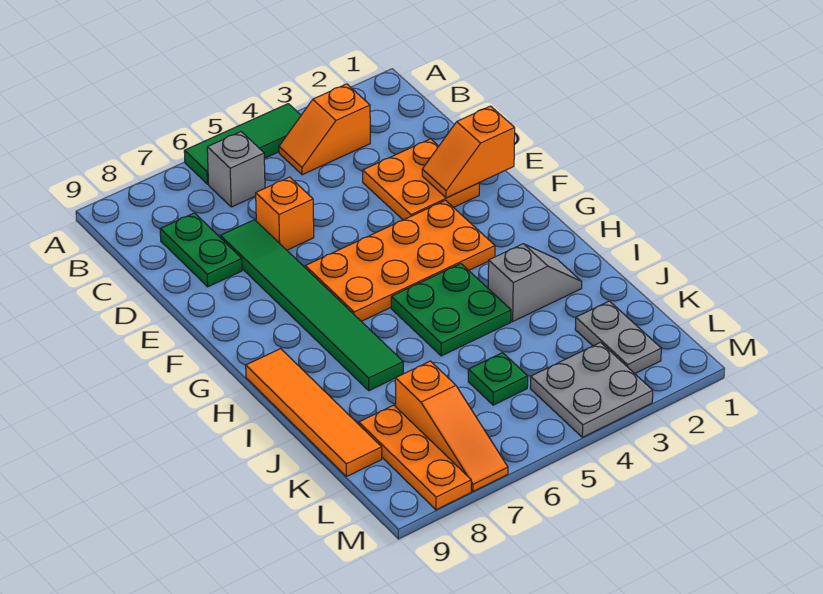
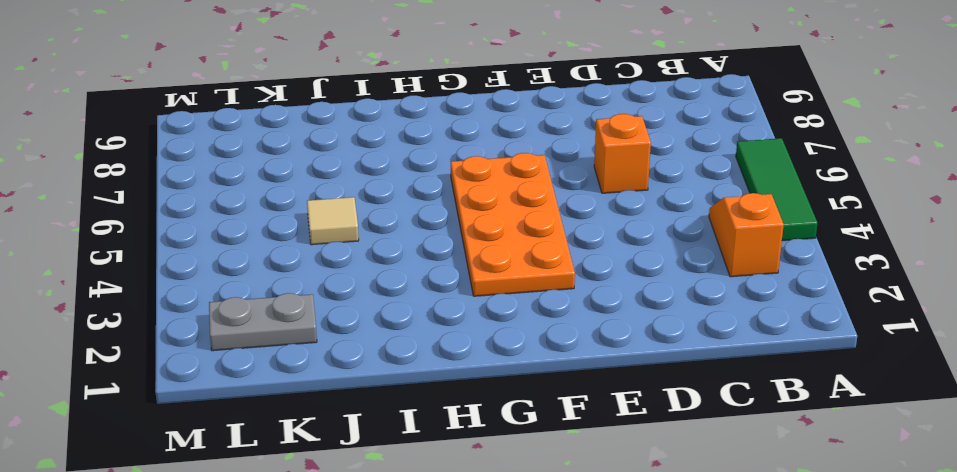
tan tile J5 level 1 -> none
none -> grey brick B6 level 1
none -> green plate C8:D8 level 1
none -> orange plate D2:E3 level 1

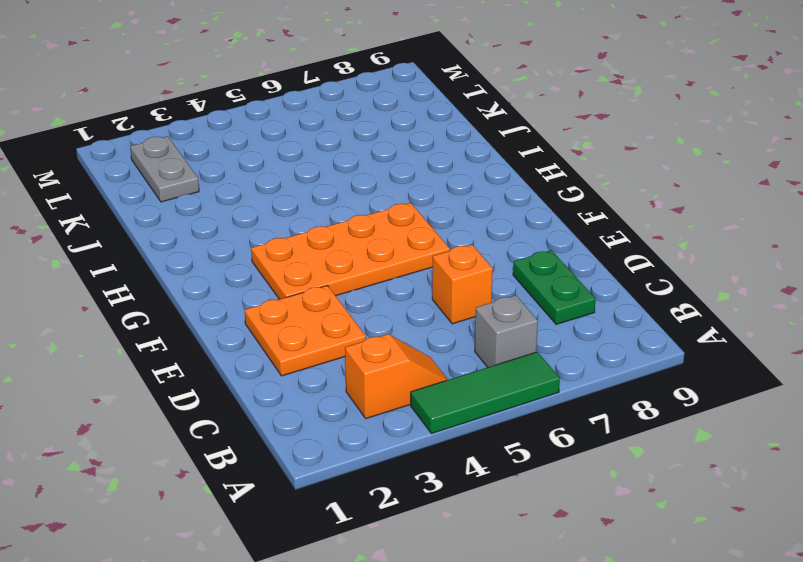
none -> green tile D7:I7 level 1
none -> green plate H4:I5 level 1
none -> orange tile H9:K9 level 1

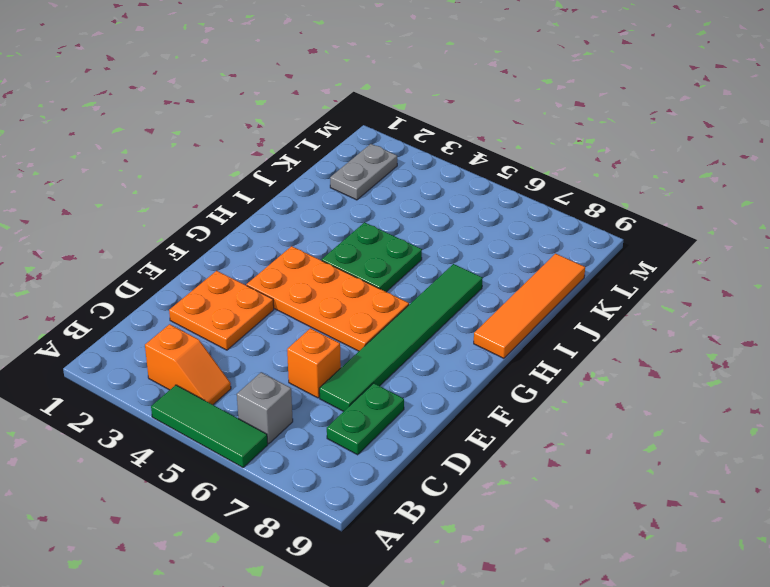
none -> grey slope I2:I3 level 1 top 3
none -> green plate K5 level 1
none -> orange slope K7:M7 level 1 top K

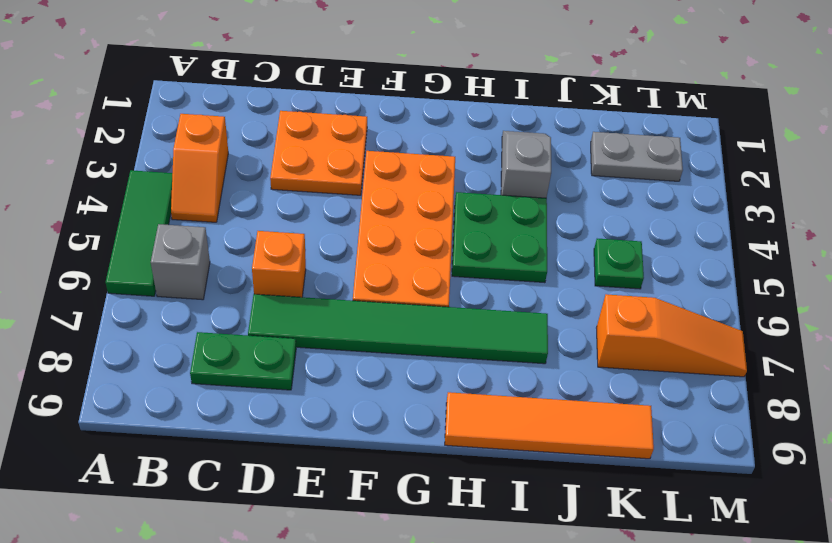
none -> orange plate K8:M8 level 1
none -> grey plate L3:M4 level 1
none -> orange slope E1:E2 level 2 top 1

